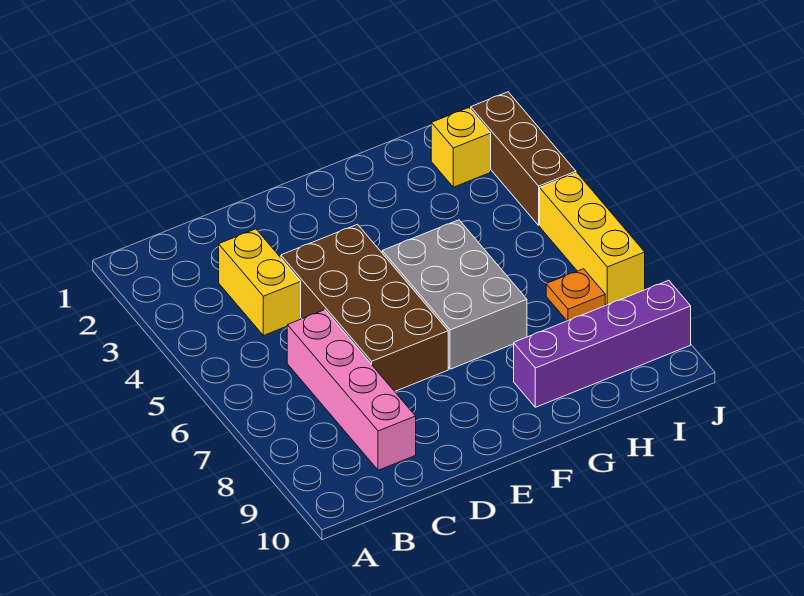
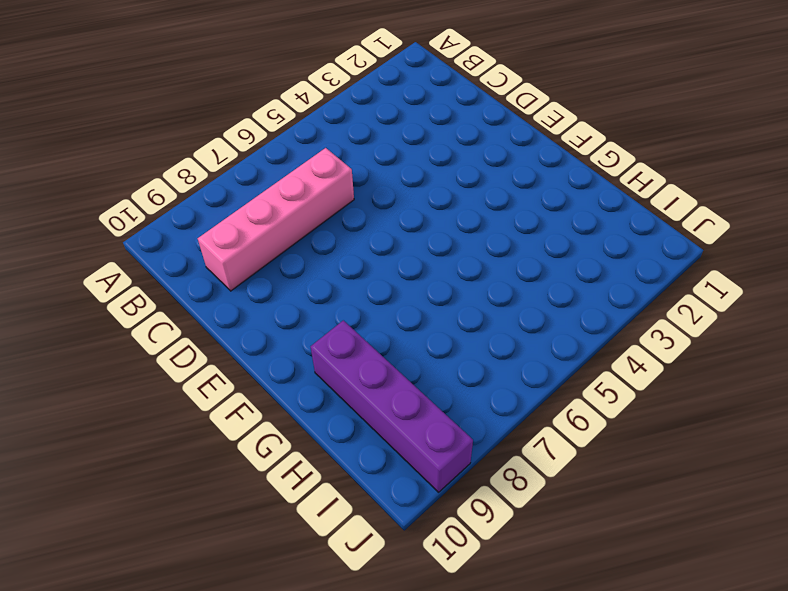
none -> yellow brick C3:C4 level 1
none -> brown brick D4:E7 level 1

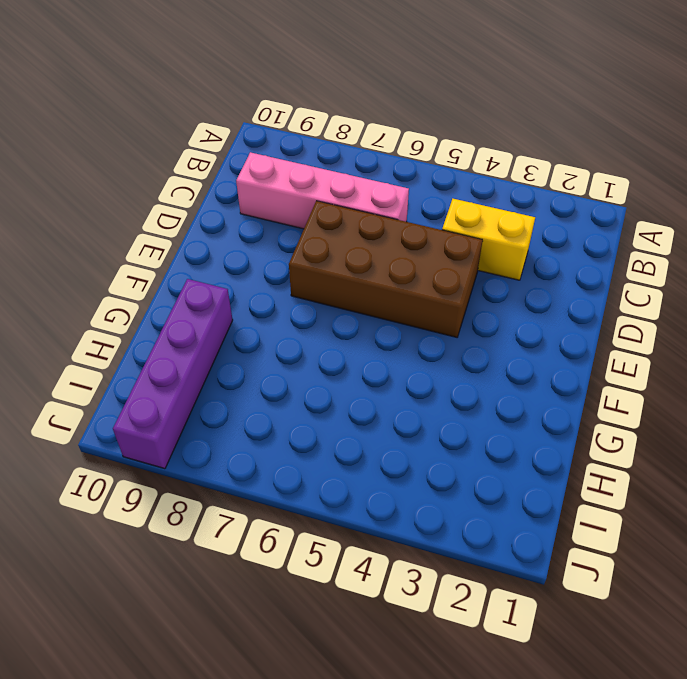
none -> grey brick F5:G7 level 1
none -> yellow brick I2 level 1

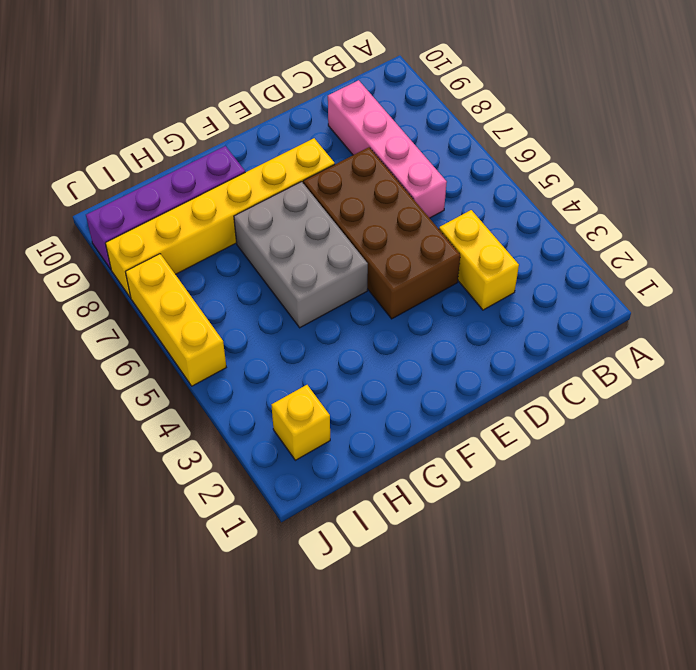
yellow brick E8:J8 level 1 -> none
none -> orange plate I7 level 1
none -> brown brick J2:J4 level 1

